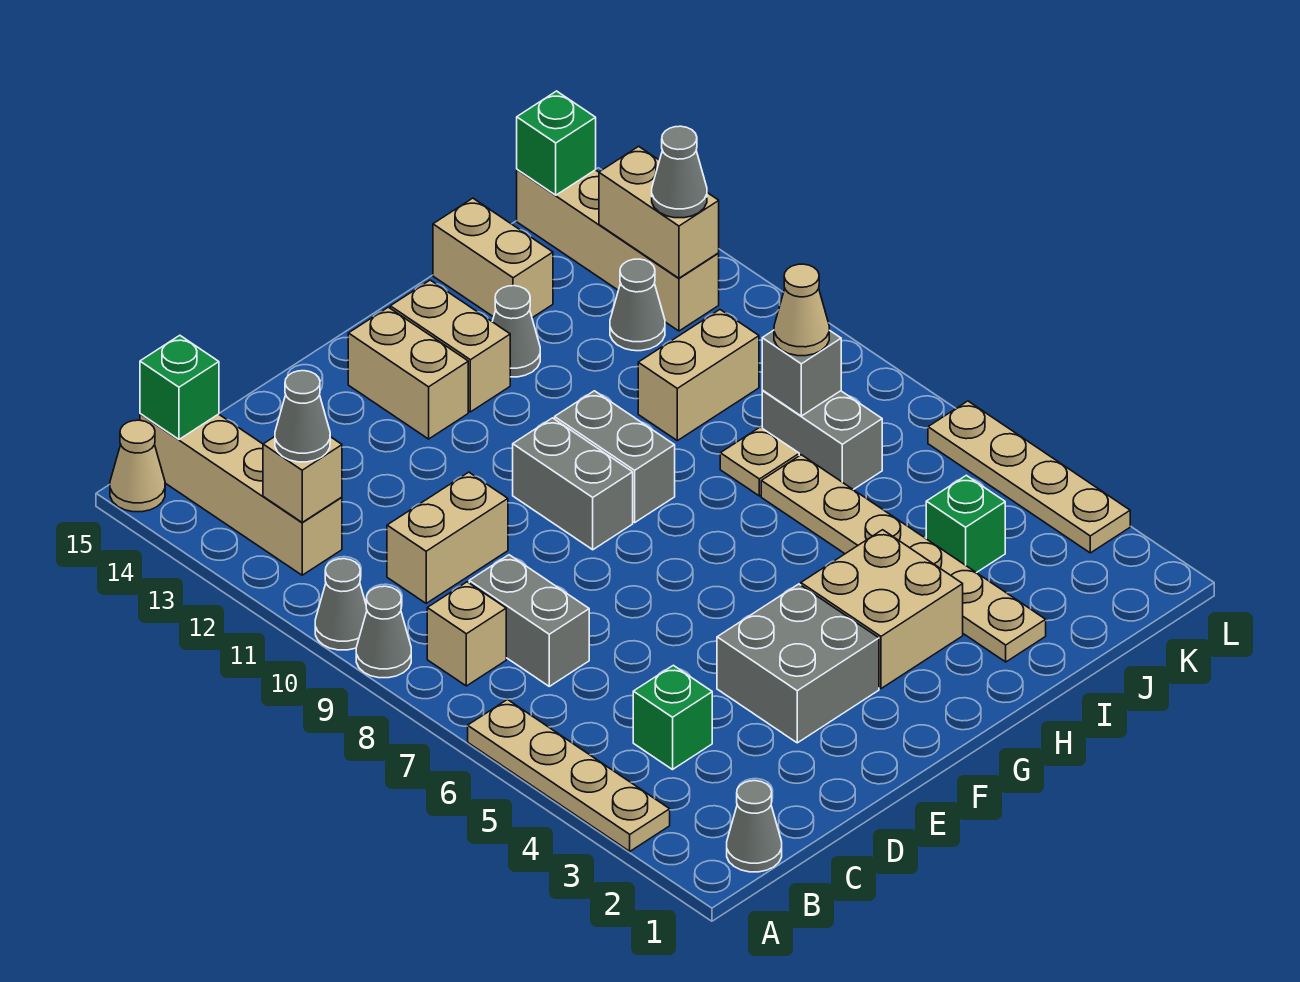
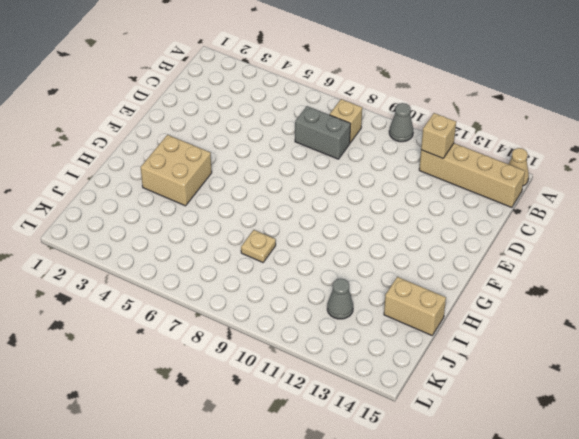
none -> tan plate A3:A6 level 1
none -> grey cone A9 level 1
none -> grey cone B1 level 1
none -> green brick C4 level 1

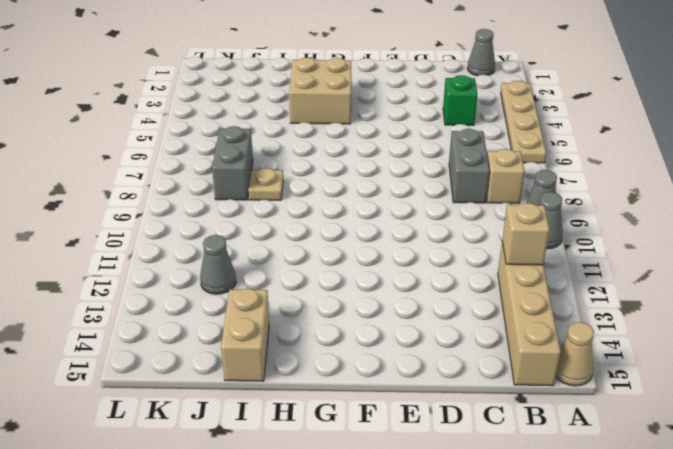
none -> tan brick C10:D10 level 1
none -> grey brick E3:F4 level 1
none -> grey brick F9:F10 level 1
none -> tan brick F13:F14 level 1

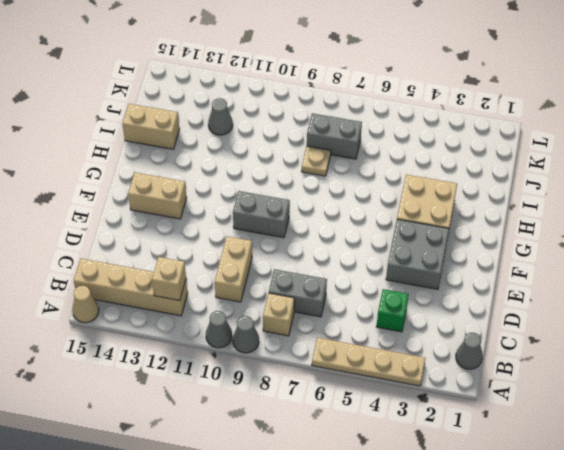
none -> grey brick G9:G10 level 1
none -> tan brick G13:G14 level 1
none -> grey cone H13 level 1
none -> tan plate I2:I7 level 1

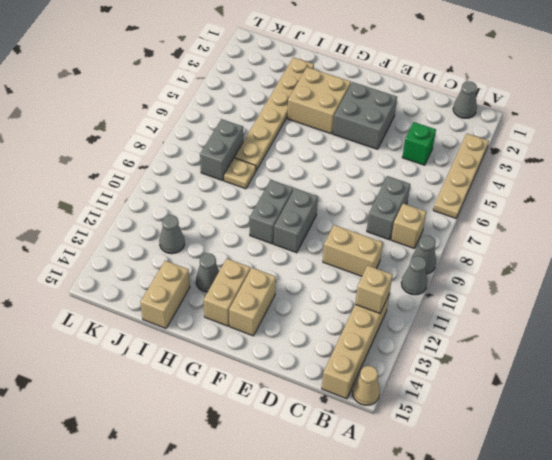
none -> tan brick I10:J10 level 1
none -> green brick J4 level 1
none -> tan brick K12:K15 level 1
none -> tan plate L3:L6 level 1

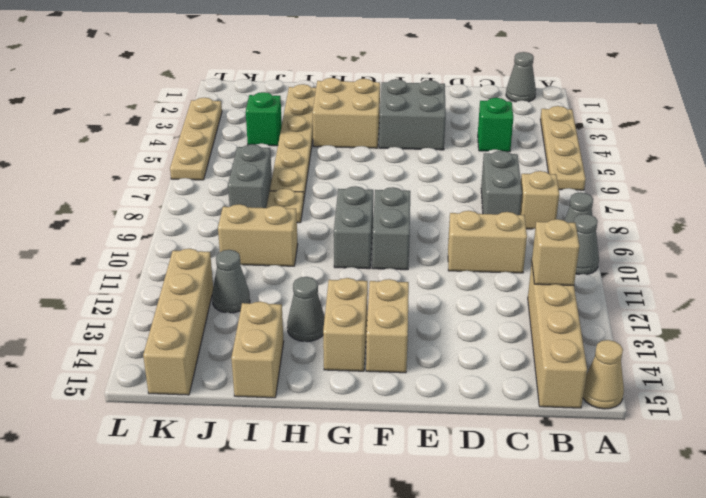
none -> green brick B15 level 2
none -> grey brick J8 level 2
none -> tan brick K12:K13 level 2
none -> green brick K15 level 2

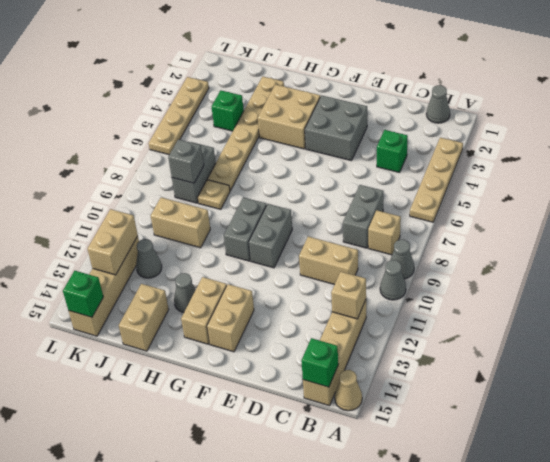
none -> grey cone B12 level 3
none -> tan cone J8 level 3
none -> grey cone K12 level 3

